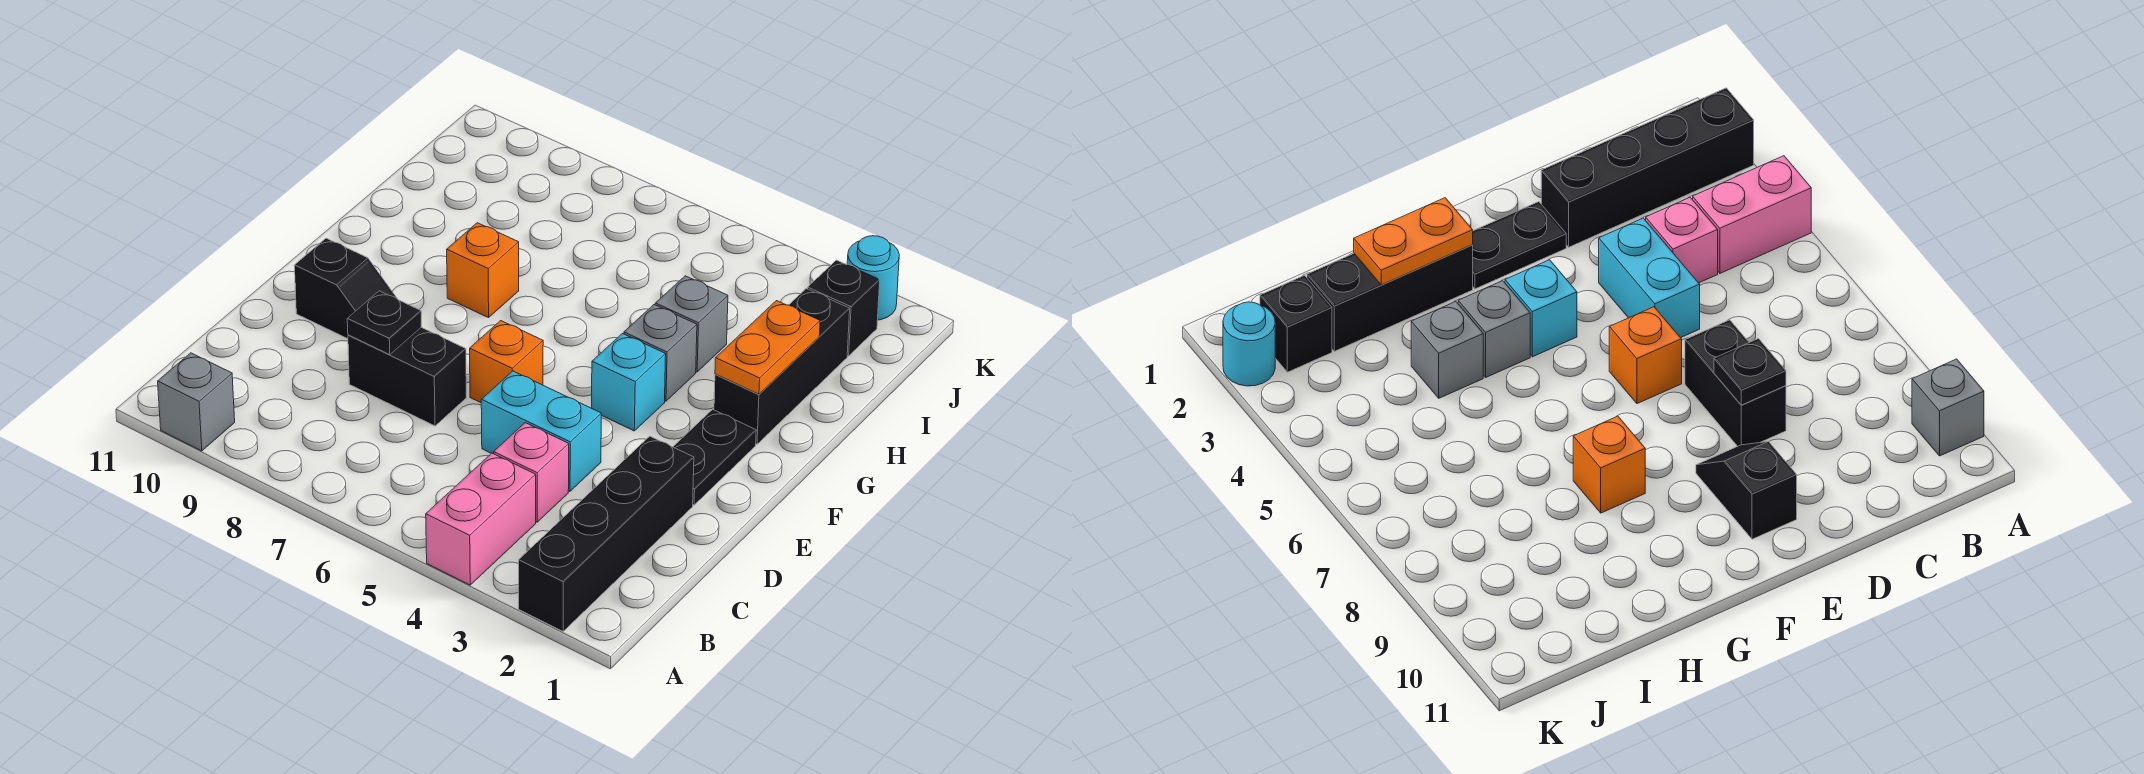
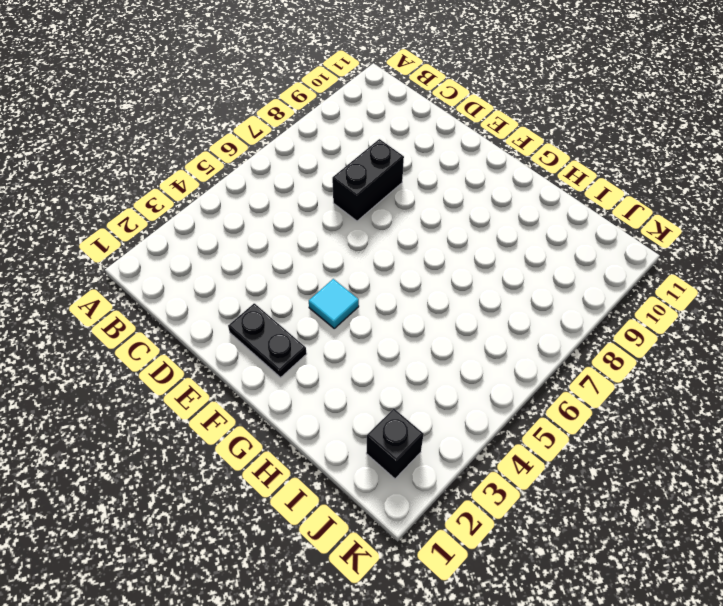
cyan tile F4 level 1 -> cyan brick F4 level 1
none -> black brick A2:D2 level 1
none -> pink brick A4:B4 level 1
none -> grey brick A10 level 1

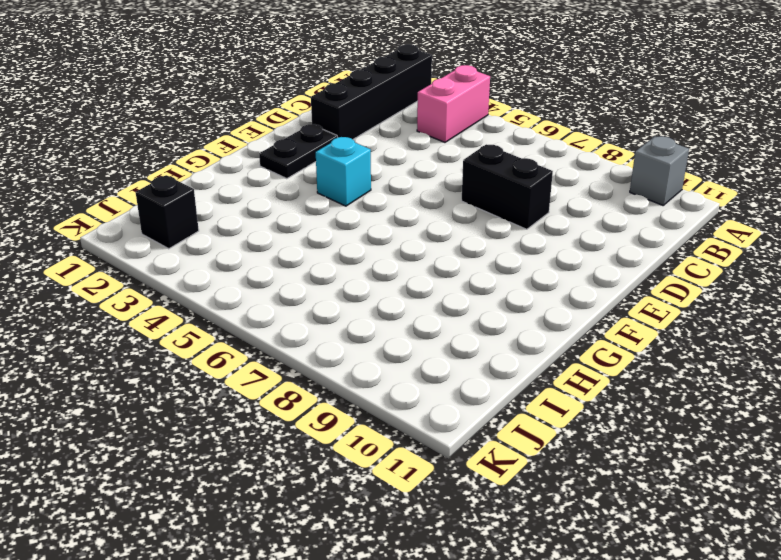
none -> pink brick C4 level 1
none -> cyan brick D4:D5 level 1
none -> orange brick E6 level 1

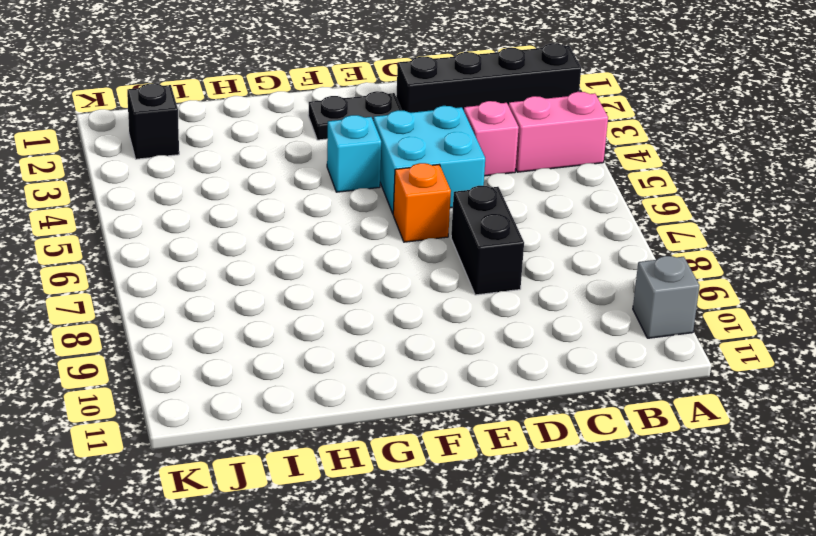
cyan brick D4:E5 level 1 -> cyan brick D4:D5 level 1
none -> black slope E9:E10 level 1 top 10
none -> black brick G2:I2 level 1
none -> grey brick G4 level 1

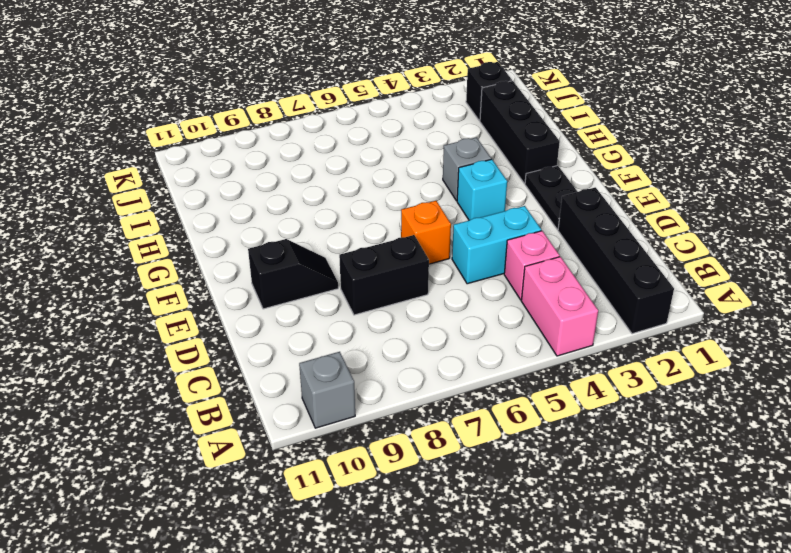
none -> orange brick G8 level 1
none -> grey brick H4 level 1
none -> cyan round brick K2 level 1

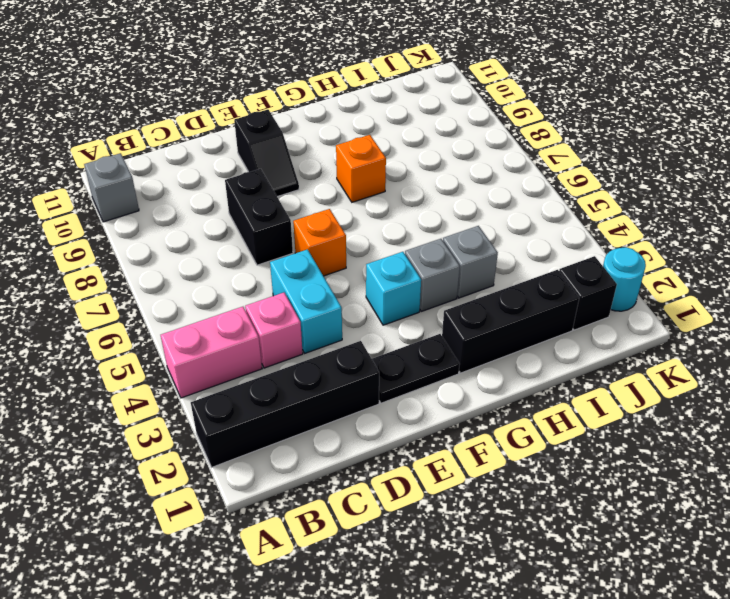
none -> black plate D8 level 2
none -> orange plate G2:H2 level 2

